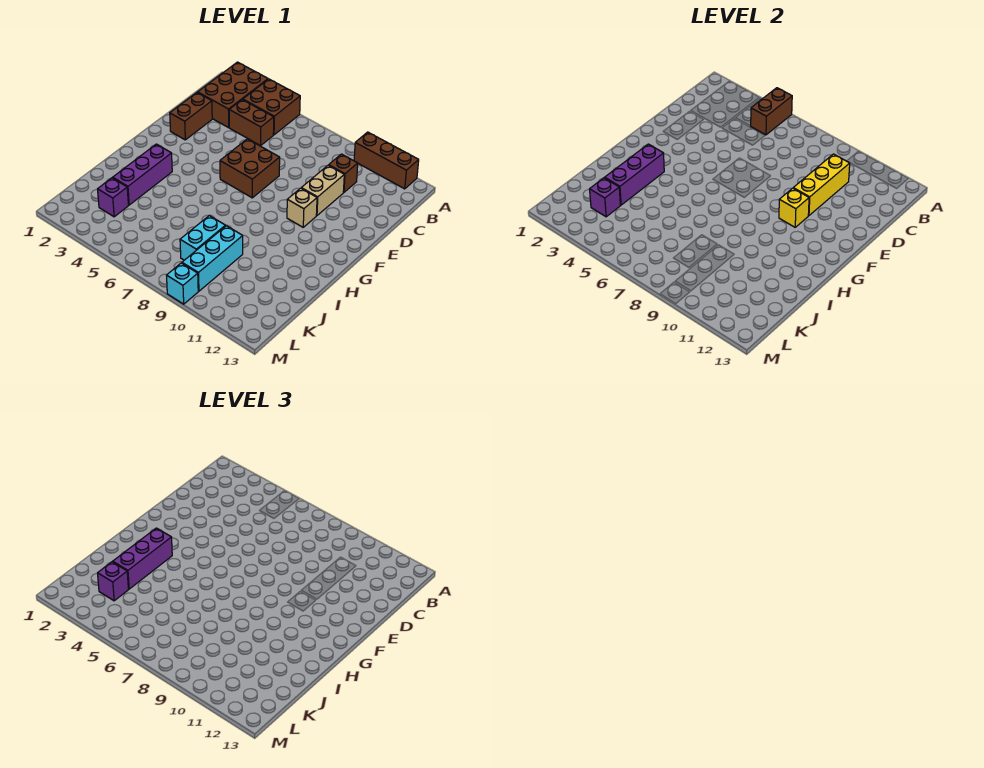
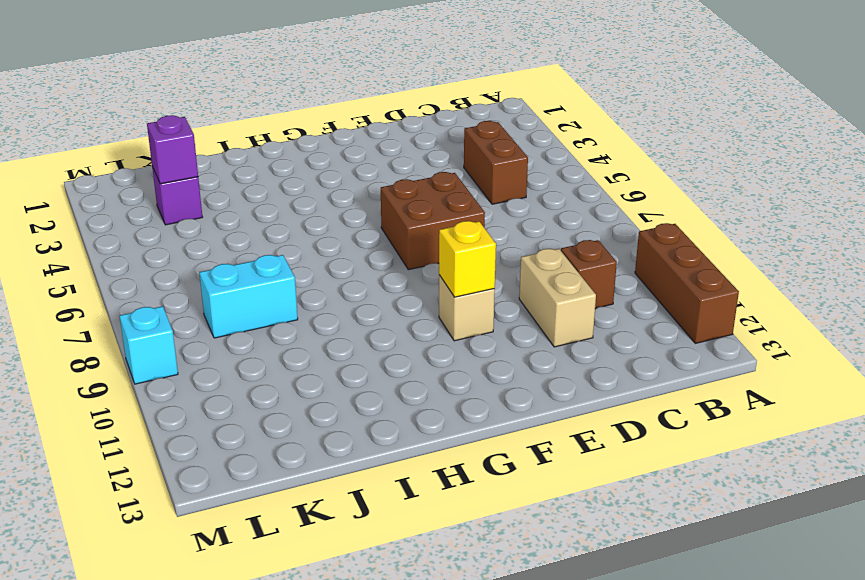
tan brick D10:D11 level 1 -> tan brick D10:E10 level 1
none -> brown brick A2:C3 level 1
none -> brown brick A4:B5 level 1
none -> brown brick D2:E2 level 1

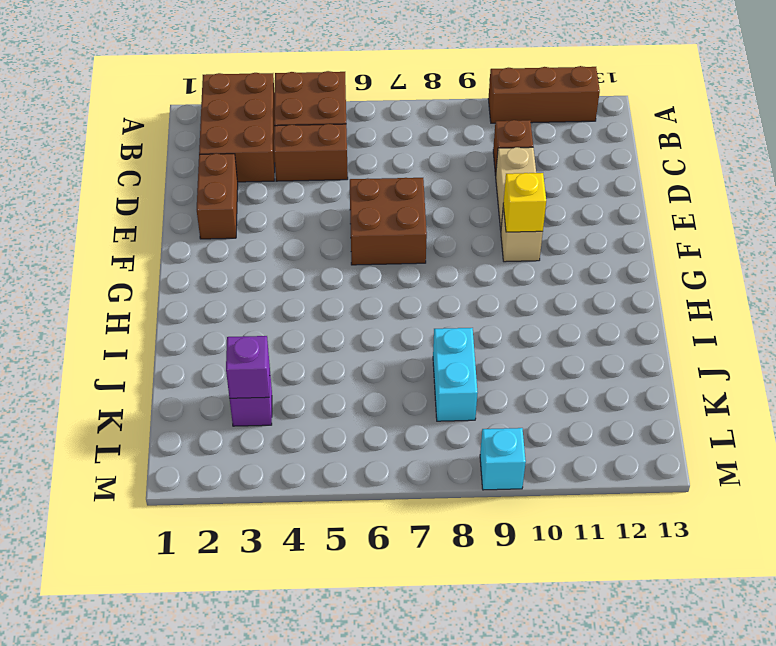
none -> purple brick H3:J3 level 1
none -> cyan brick J9:L9 level 1
none -> brown brick A5:B5 level 2

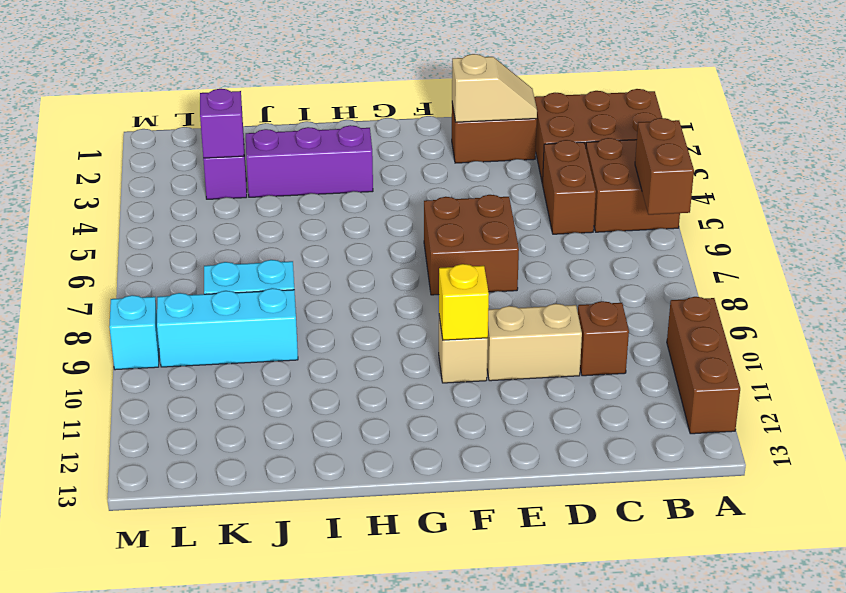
brown brick A5:A6 level 2 -> brown brick A5:B5 level 2
tan slope D2:E2 level 2 top E -> none
none -> yellow brick C10:E10 level 2
none -> purple brick H3:J3 level 2
none -> purple brick H3:J3 level 3

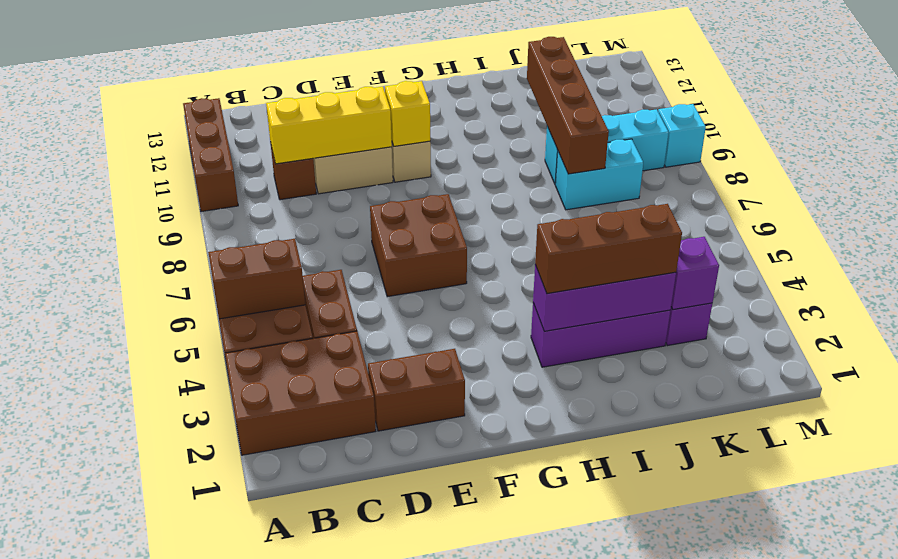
brown brick H3:J3 level 3 -> purple brick H3:J3 level 3
brown brick J8:J11 level 2 -> none
none -> purple brick K3 level 3

